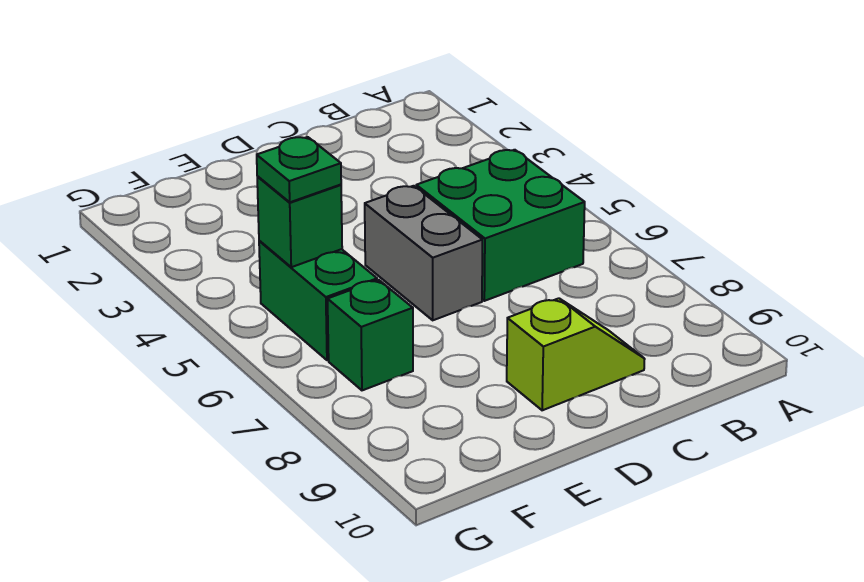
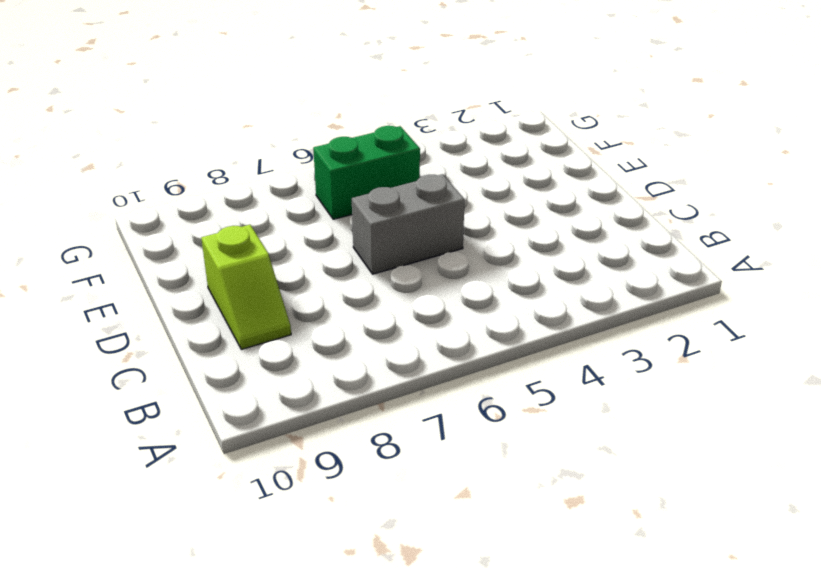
none -> green brick B5:C6 level 1
none -> green brick F7 level 1

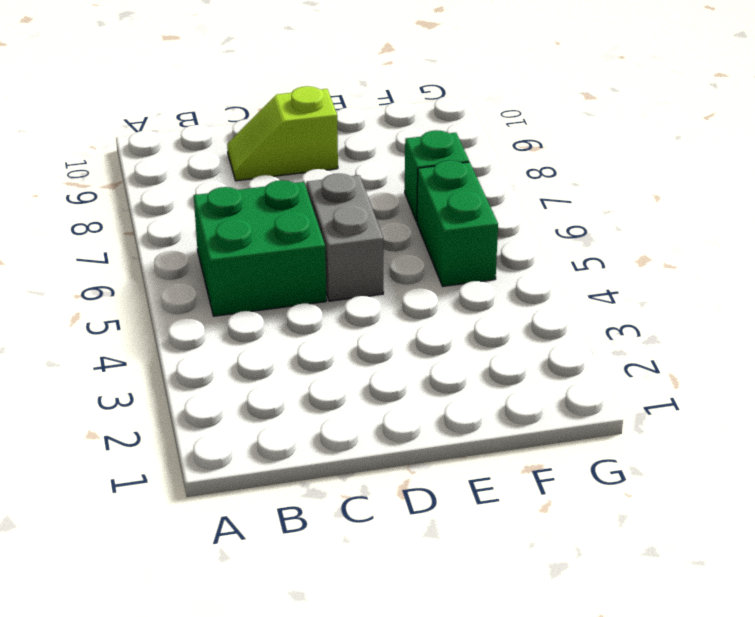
none -> green brick F5 level 2
none -> green plate F5 level 3

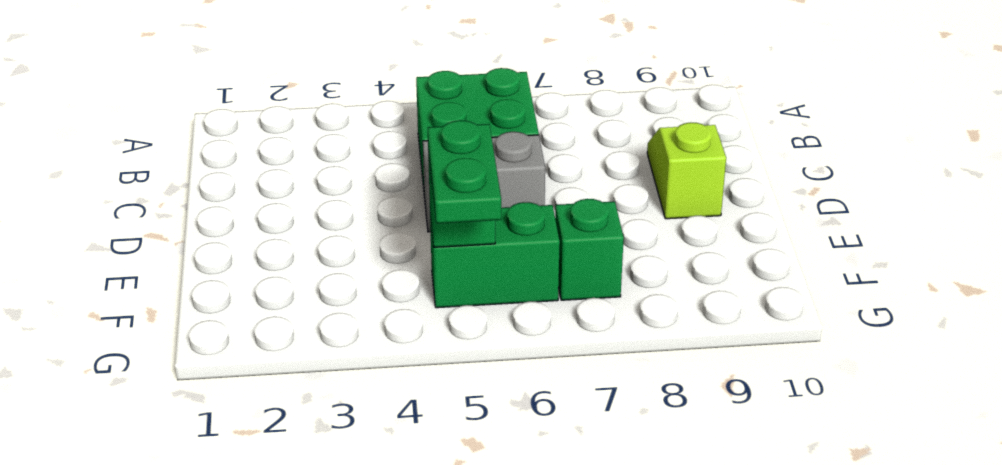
green plate F5:G5 level 3 -> green plate F5 level 3

